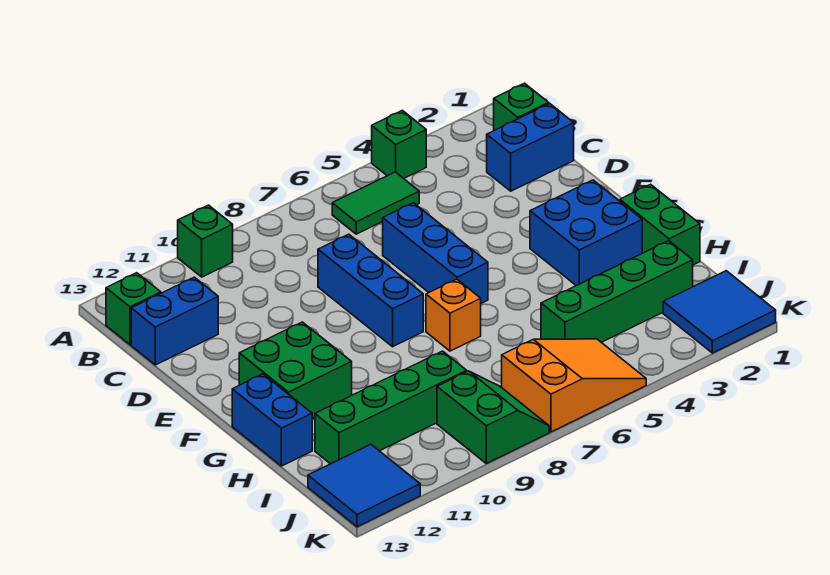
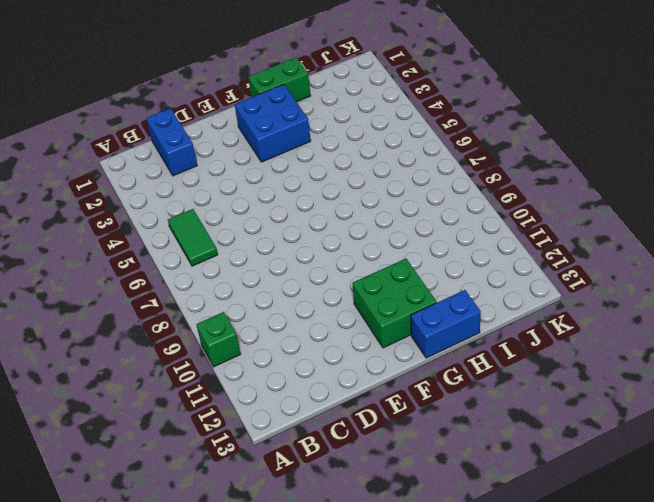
none -> green brick A4 level 1
none -> green brick B1 level 1
none -> green brick B13 level 1

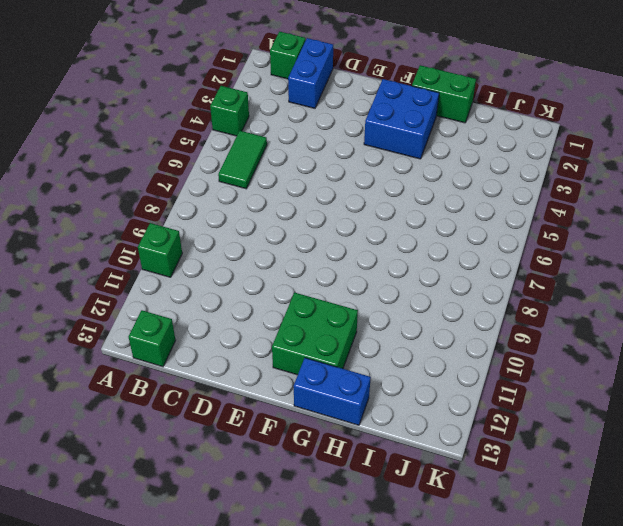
none -> blue brick C12:C13 level 1
none -> blue brick D6:F6 level 1
none -> blue brick D8:F8 level 1

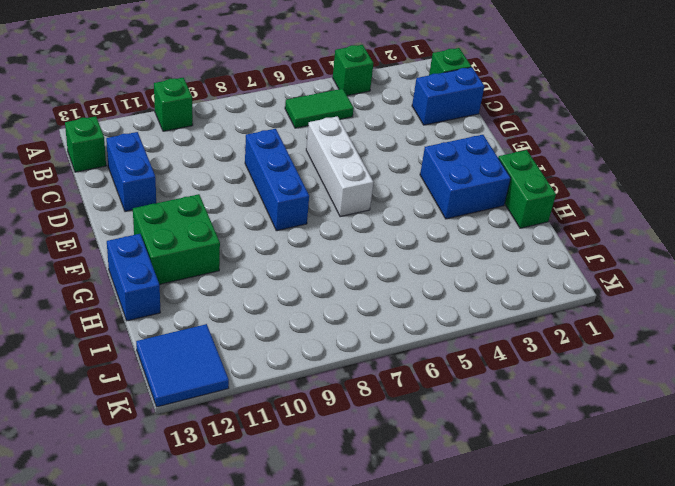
blue brick C12:D12 level 1 -> blue brick C12:C13 level 1
white brick D6:F6 level 1 -> blue brick D6:F6 level 1
none -> orange brick G7 level 1
none -> green brick I2:I5 level 1
none -> green brick I9:I12 level 1

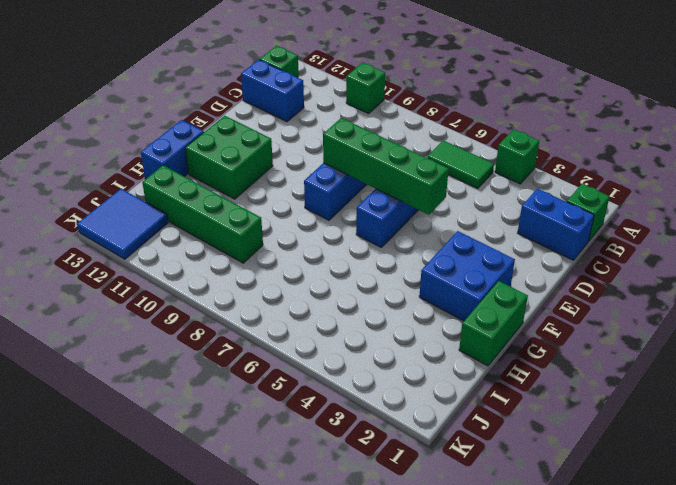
green brick E5:E8 level 2 -> green brick I2:I5 level 1
none -> orange brick G7 level 1
none -> blue tile J1:K2 level 1
none -> orange slope J5:K7 level 1 top 7

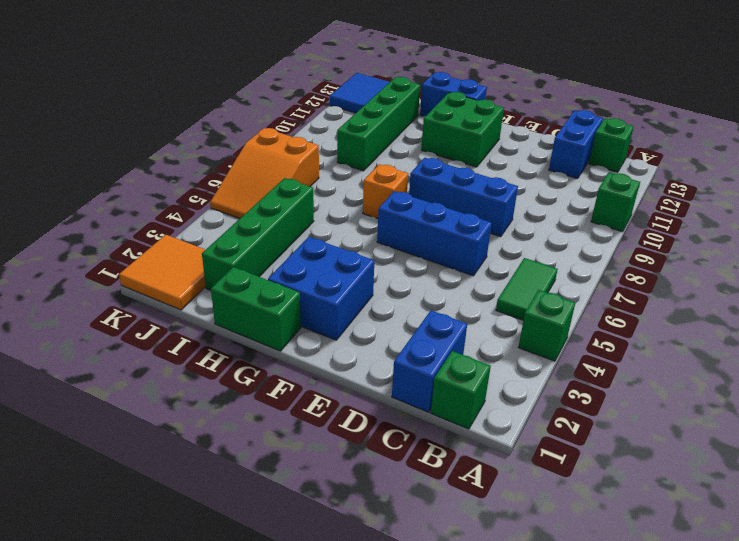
orange tile J1:K2 level 1 -> blue tile J1:K2 level 1
none -> green slope J8:K9 level 1 top 9

